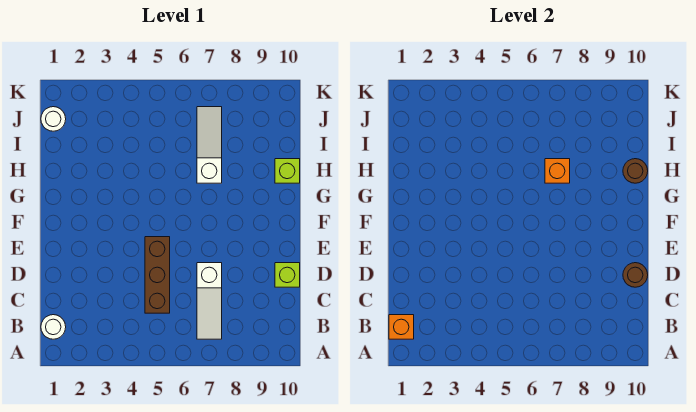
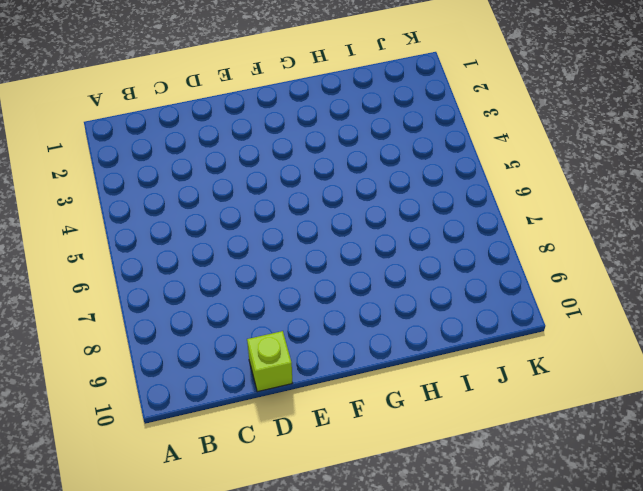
none -> white round brick B1 level 1
none -> white slope B7:D7 level 1 top D

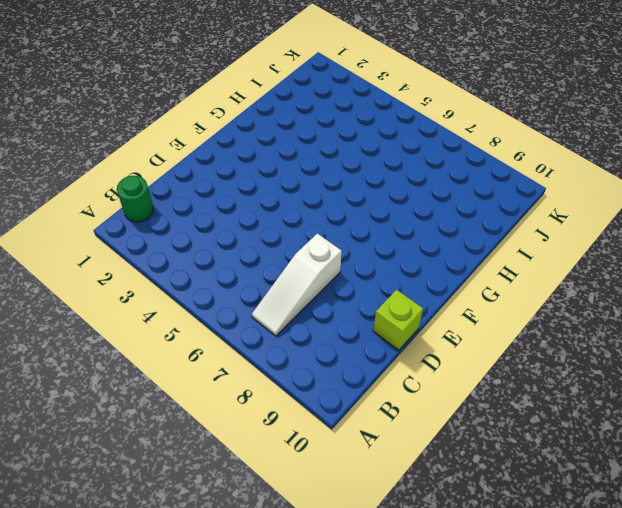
green round brick B1 level 1 -> white round brick B1 level 1
none -> brown brick C5:E5 level 1
none -> white slope H7:J7 level 1 top H

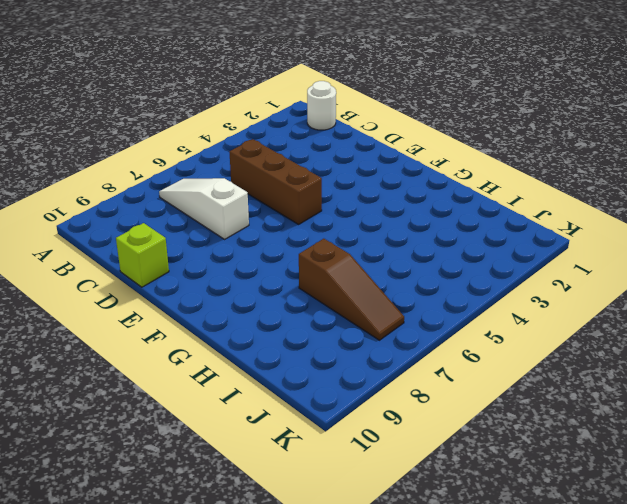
brown slope H7:J7 level 1 top H -> white slope H7:J7 level 1 top H
none -> lime brick H10 level 1
none -> white round brick J1 level 1

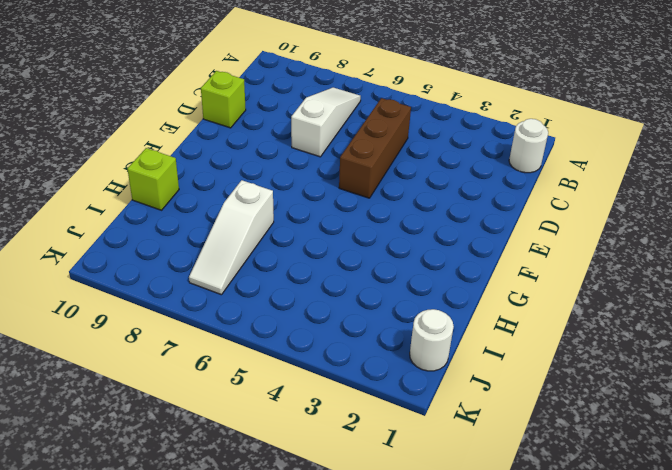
none -> orange brick B1 level 2
none -> brown round brick D10 level 2

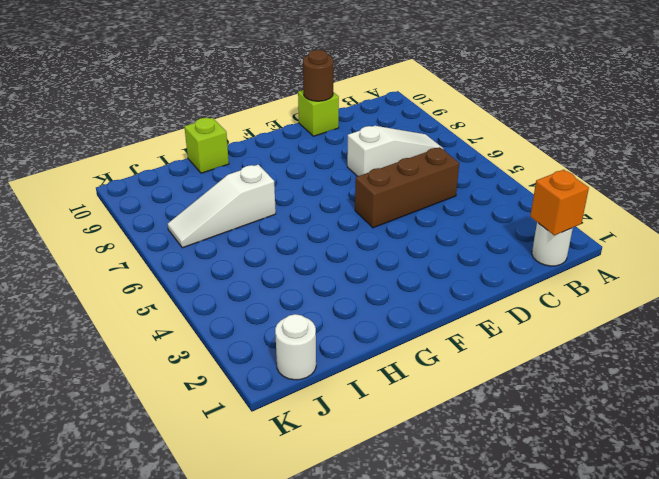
none -> orange brick H7 level 2
none -> brown round brick H10 level 2

